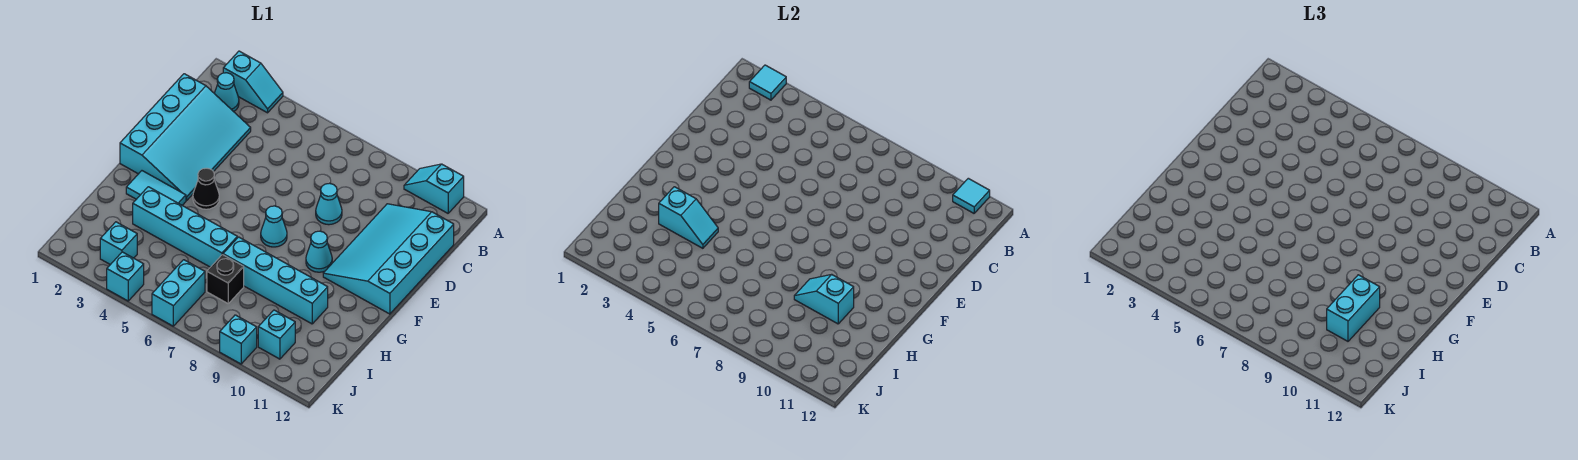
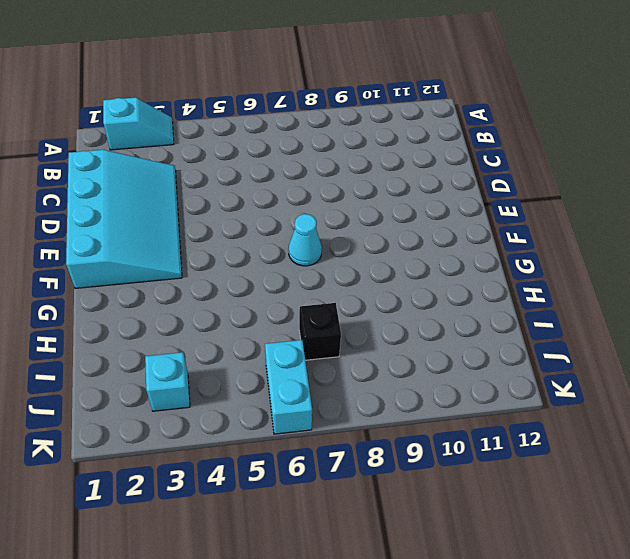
none -> cyan slope A10:A11 level 1 top 11
none -> cyan cone B2 level 1
none -> cyan slope C10:F12 level 1 top 12

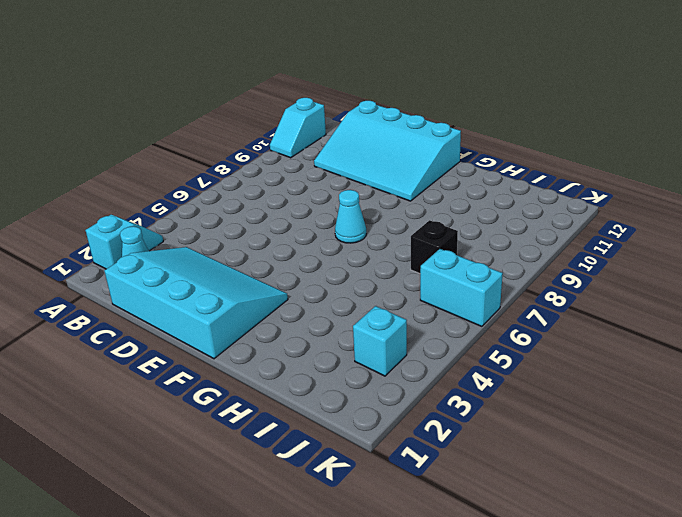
none -> cyan cone D8 level 1
none -> black cone F4 level 1
none -> cyan cone F9 level 1

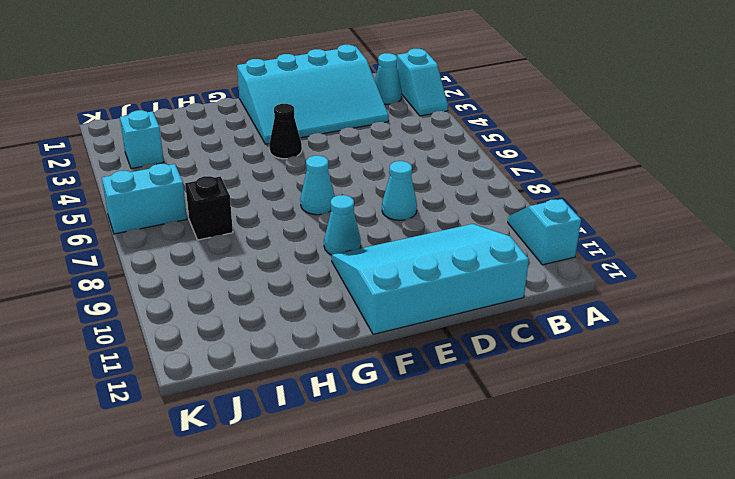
none -> cyan tile G2:G3 level 1
none -> cyan brick H3:H6 level 1
none -> cyan brick H7:H10 level 1

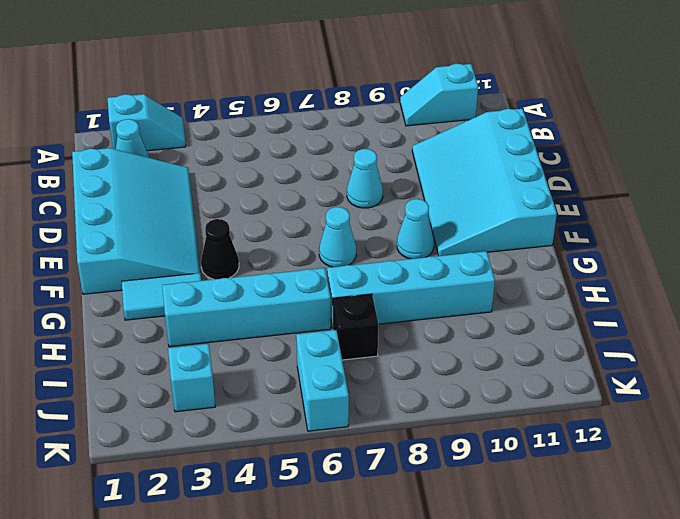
none -> cyan brick J10 level 1
none -> cyan brick K4 level 1
none -> cyan brick K9 level 1

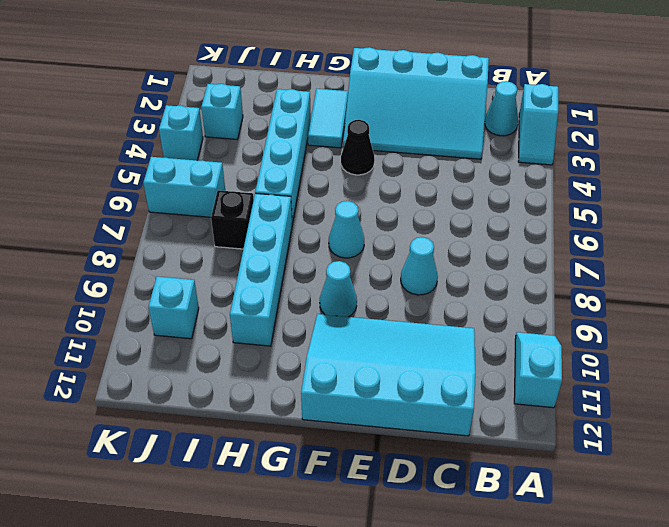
none -> cyan brick K9 level 1
none -> cyan tile A2 level 2
none -> cyan tile A11 level 2

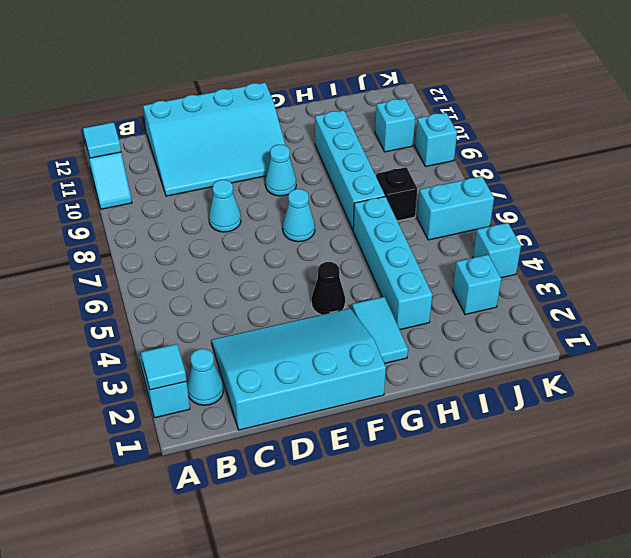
none -> cyan slope H3:H4 level 2 top 3
none -> cyan slope H9:H10 level 2 top 10
none -> cyan brick H10:I10 level 3

